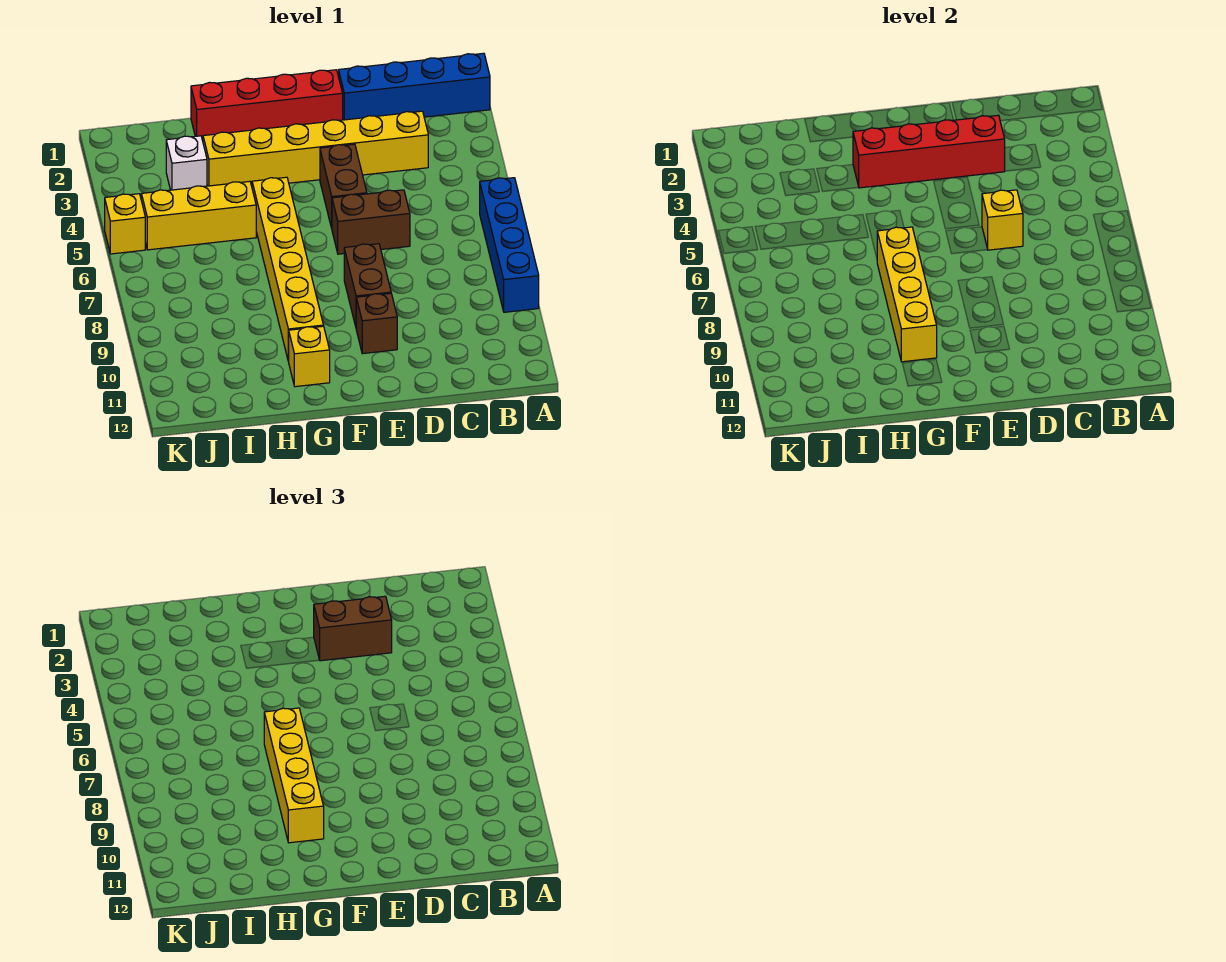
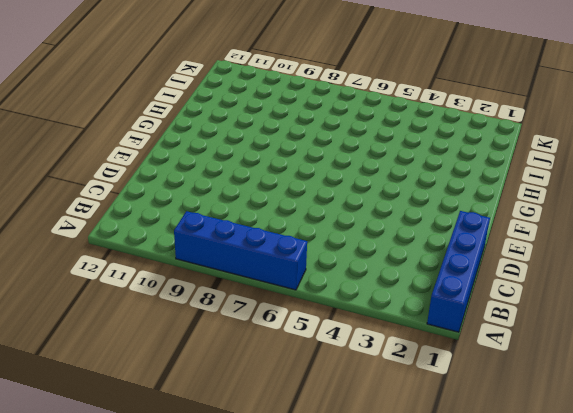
none -> yellow brick C3:H3 level 1
none -> brown brick D6:E6 level 1
none -> red brick E1:H1 level 1

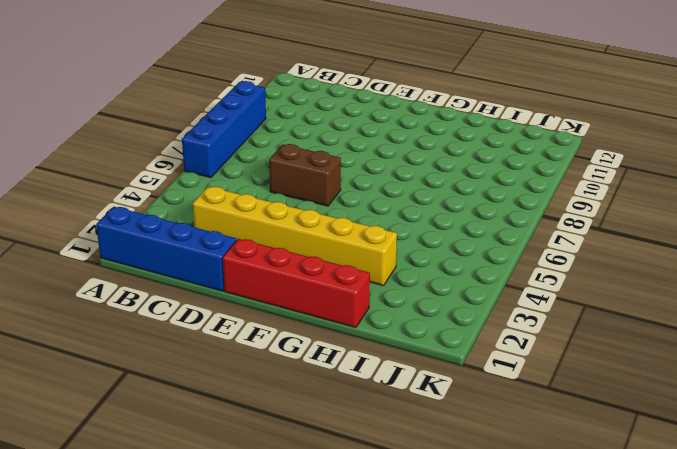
none -> brown brick E4:E5 level 1
none -> brown brick E8:E9 level 1
none -> brown brick E10 level 1

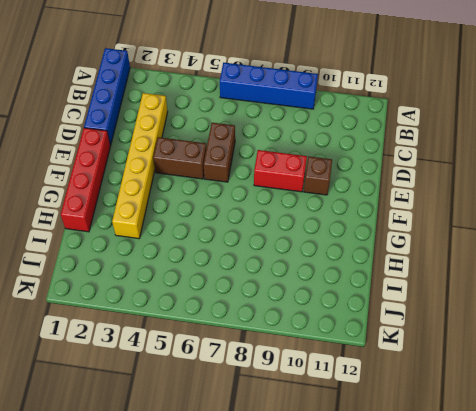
red brick E8:E9 level 1 -> brown brick E8:E9 level 1
none -> yellow brick G5:G10 level 1
none -> yellow brick G11 level 1
none -> yellow brick H5:J5 level 1

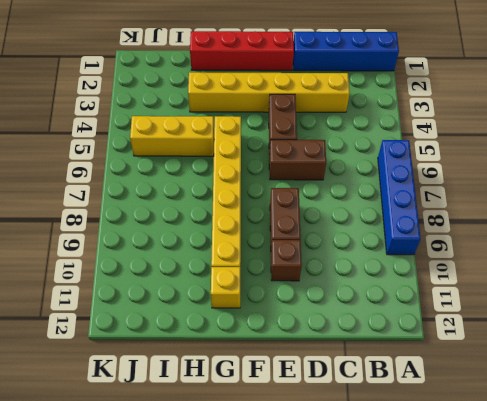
none -> white brick I3 level 1
none -> yellow brick K5 level 1
none -> red brick D3:G3 level 2

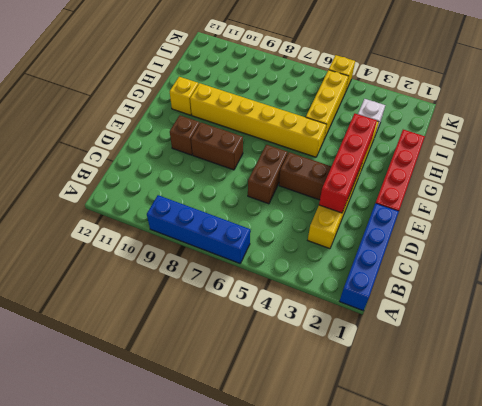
none -> yellow brick D6 level 2
none -> yellow brick G7:G10 level 2
none -> brown brick D3:E3 level 3

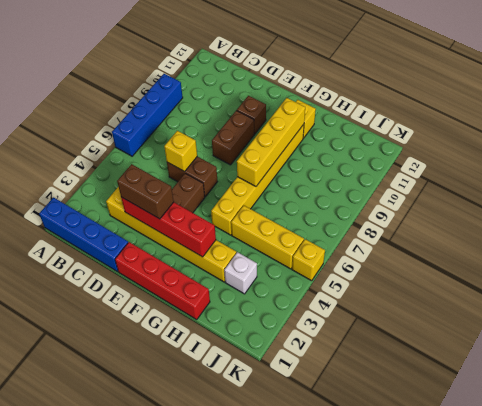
none -> yellow brick G7:G10 level 3

